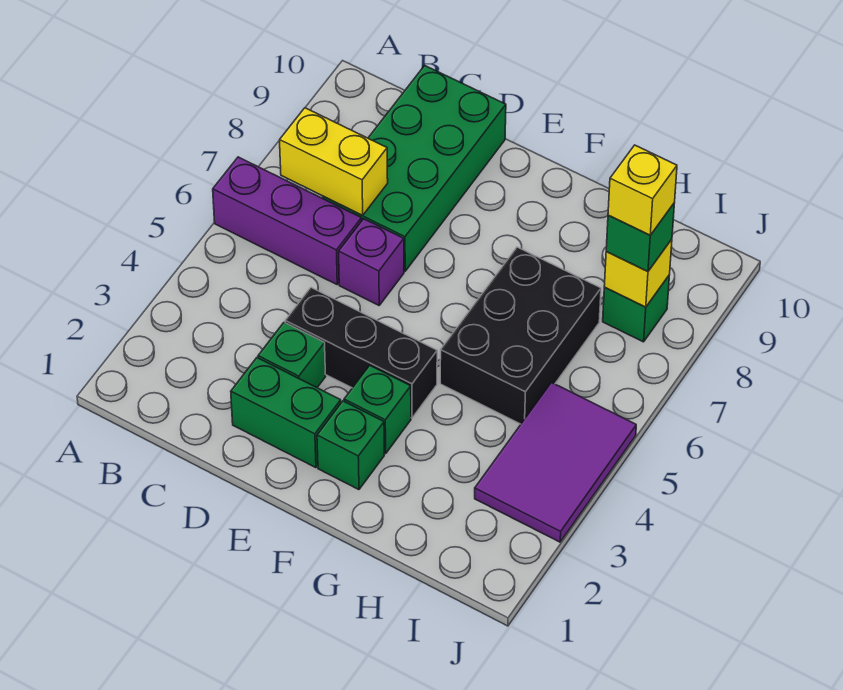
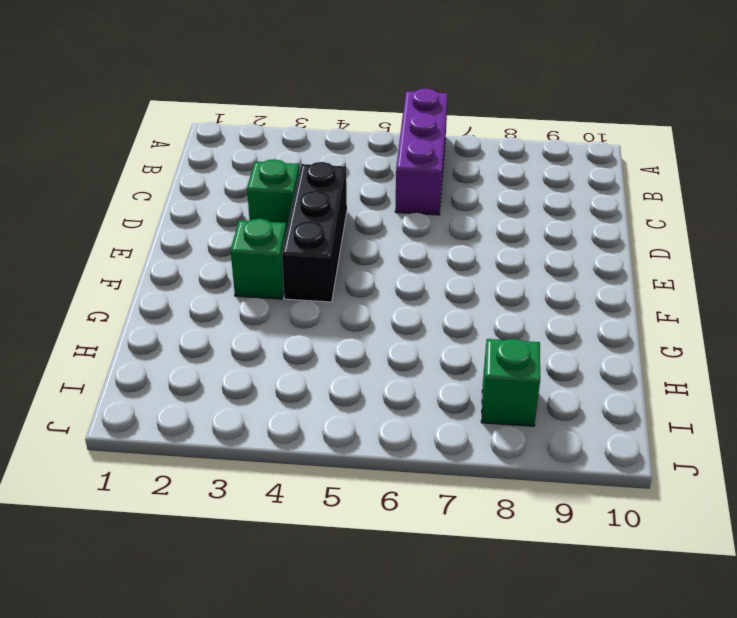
none -> green brick C7:D10 level 1
none -> green brick D2:E2 level 1
none -> purple brick D6 level 1

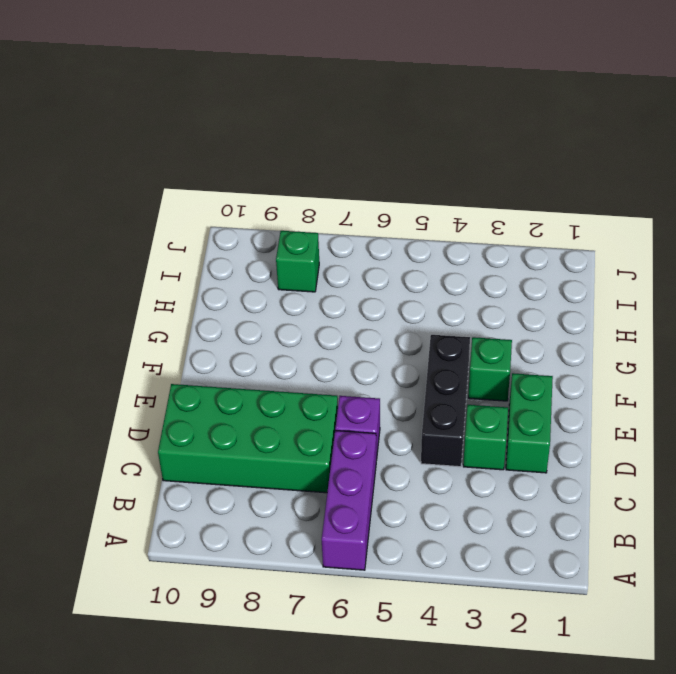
none -> green brick F2 level 1
none -> black brick G5:H7 level 1
none -> purple tile I3:J5 level 1

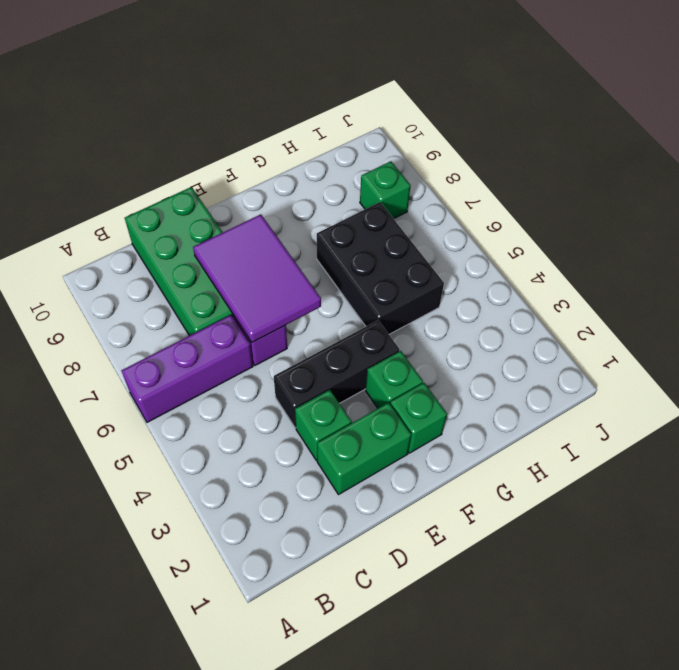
purple tile D6:E8 level 2 -> purple tile I3:J5 level 1
none -> yellow brick B7:C7 level 2
none -> yellow brick I8 level 2
none -> green brick I8 level 3

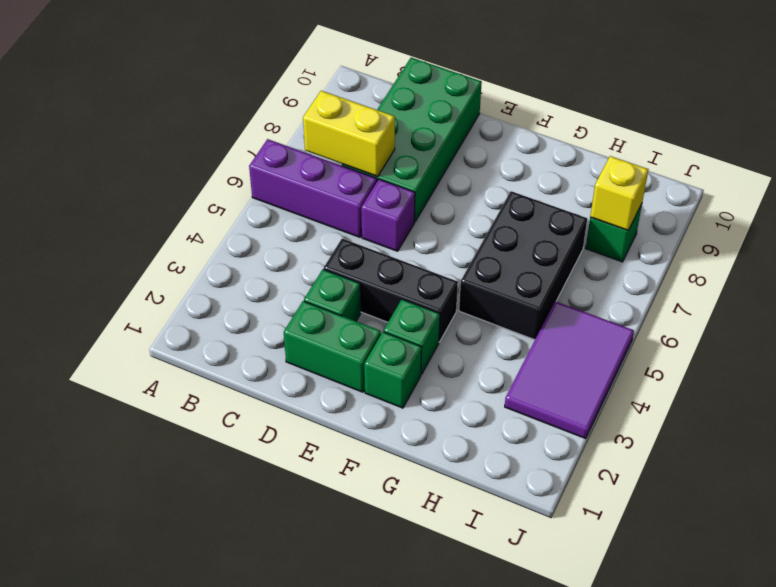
none -> green brick I8 level 3
none -> yellow brick I8 level 4

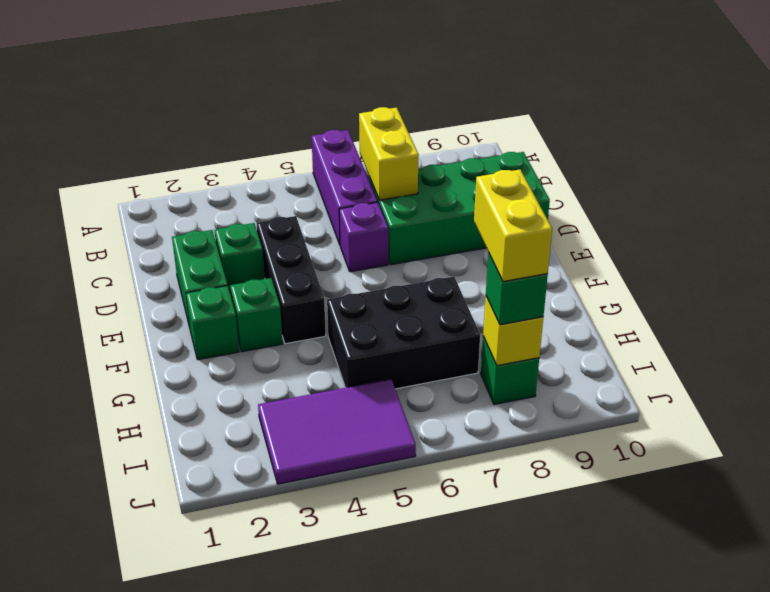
yellow brick H8:I8 level 4 -> yellow brick I8 level 4

